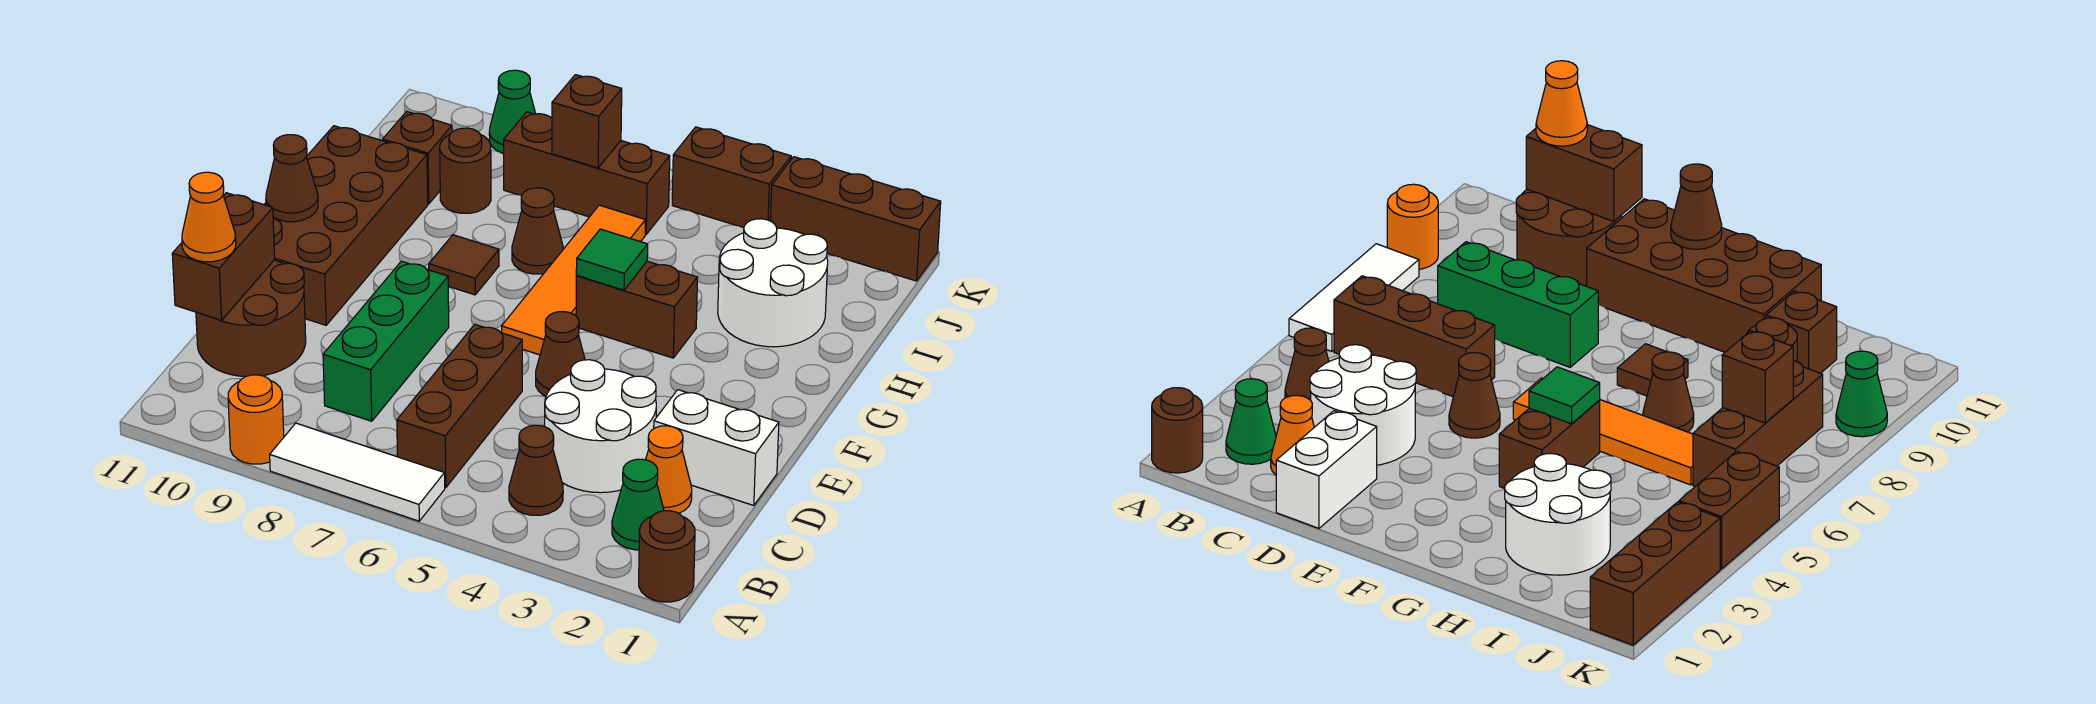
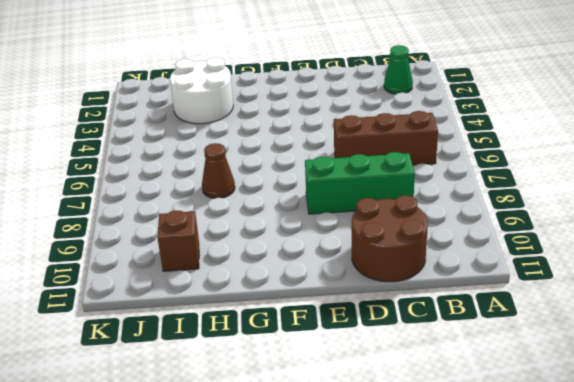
none -> brown round brick A1 level 1
none -> white tile A6:A8 level 1
none -> orange round brick A9 level 1

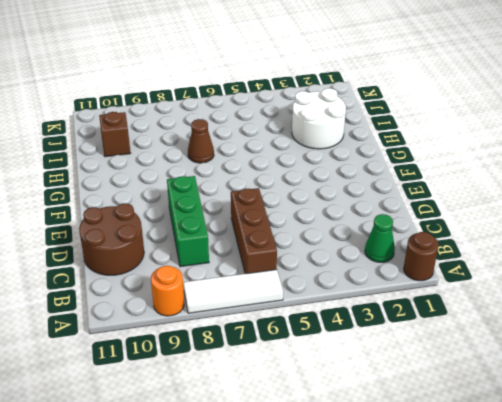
none -> brown cone B4 level 1
none -> orange cone C2 level 1
none -> white round brick C3:D4 level 1

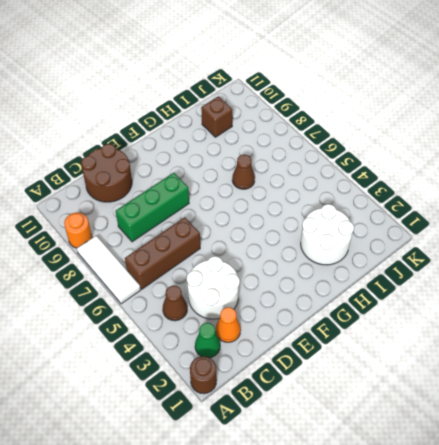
none -> white brick D1:D2 level 1
none -> brown cone E5 level 1
none -> brown brick E10:H11 level 1

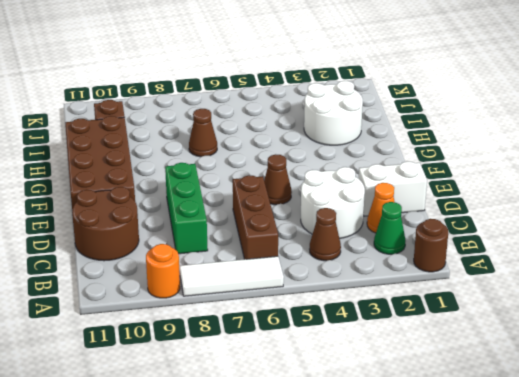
none -> orange tile F6:I6 level 1
none -> brown brick G4:G5 level 1
none -> brown tile G8 level 1

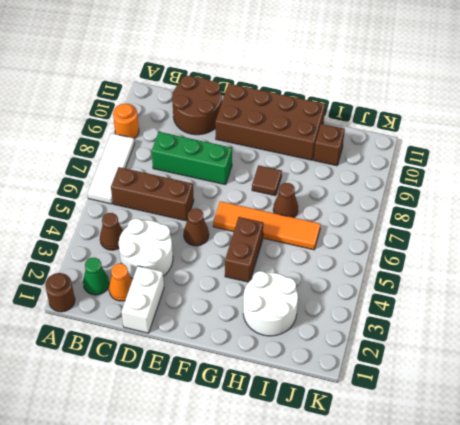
none -> brown round brick I9 level 1
none -> brown brick J6:J8 level 1
none -> brown brick K1:K3 level 1

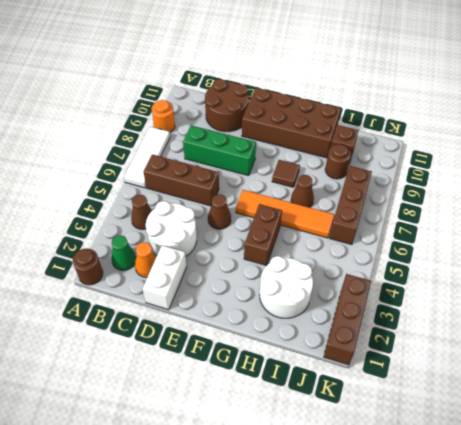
none -> brown brick K4:K5 level 1
none -> green cone K9 level 1
none -> brown brick C11:D11 level 2

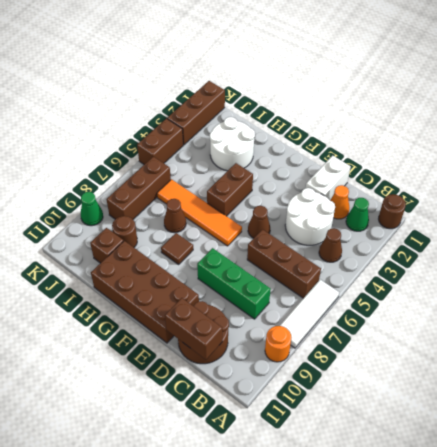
none -> brown cone F11 level 2
none -> green tile G5 level 2
none -> brown brick J7 level 2

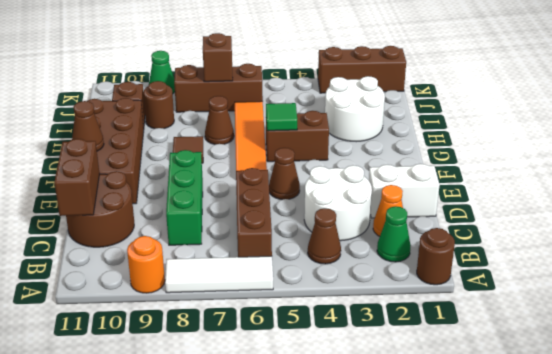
none -> brown brick K4:K5 level 1
none -> orange cone C11 level 3

